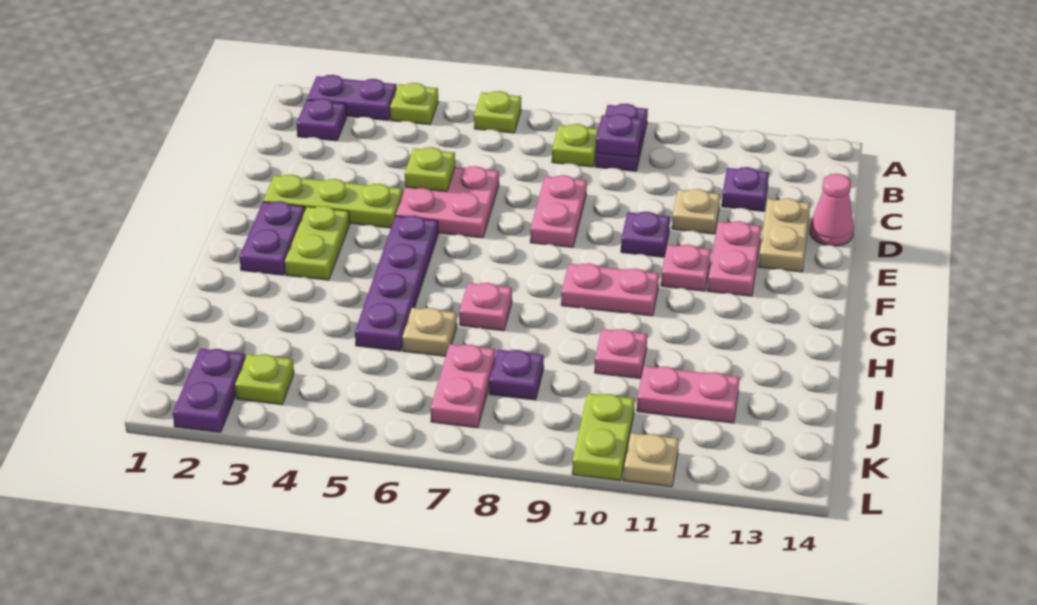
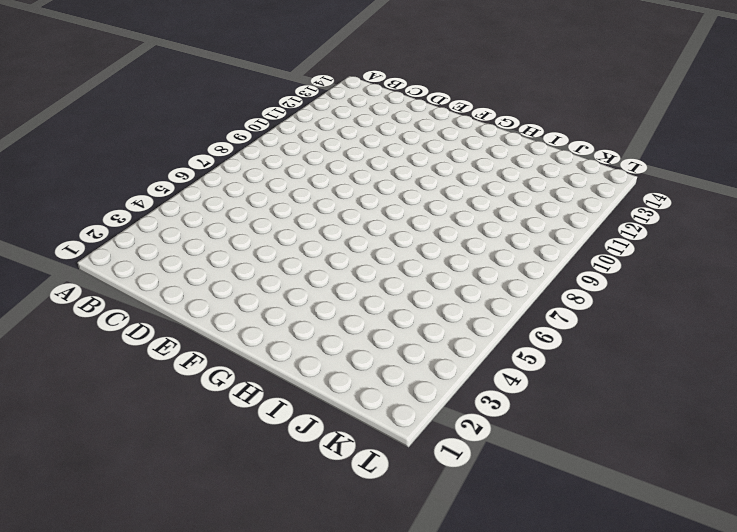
none -> purple plate A2:A3 level 1
none -> lime plate A4 level 1
none -> lime plate A6 level 1
none -> purple plate A9:B9 level 1

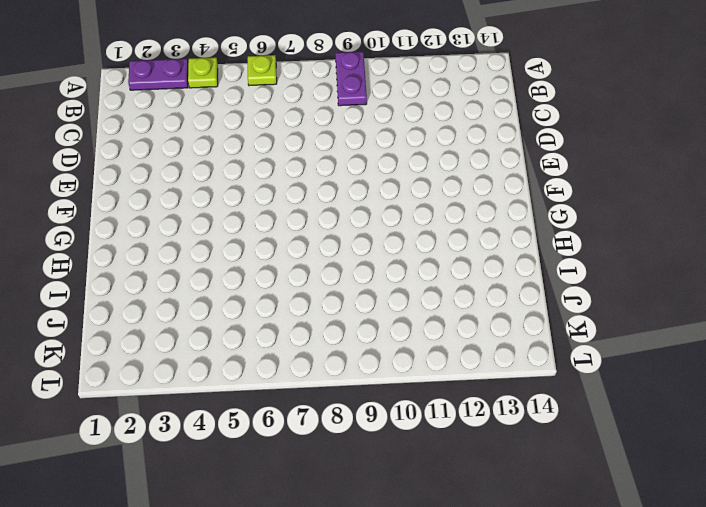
none -> purple plate B2 level 1
none -> lime plate B8 level 1
none -> purple plate C12 level 1
none -> pink plate D5:E6 level 1

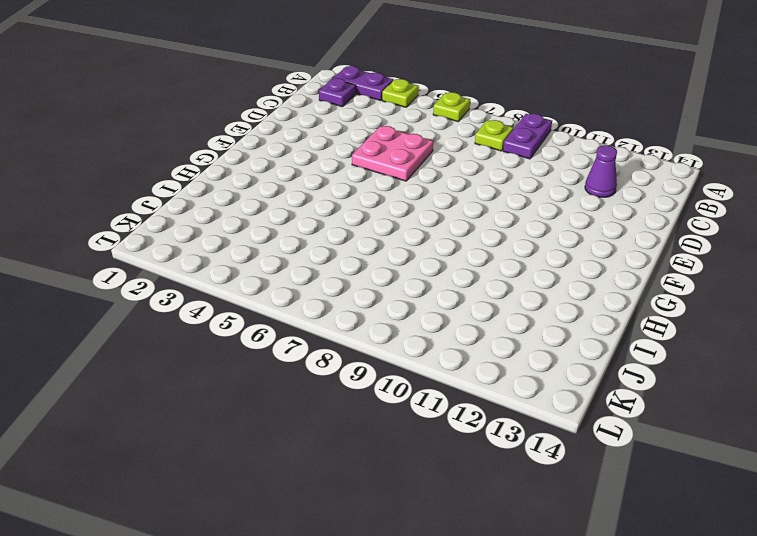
purple cone C12 level 1 -> purple plate C12 level 1
none -> pink plate D8:E8 level 1
none -> tan plate D11 level 1
none -> tan plate D13:E13 level 1
none -> pink cone D14 level 1

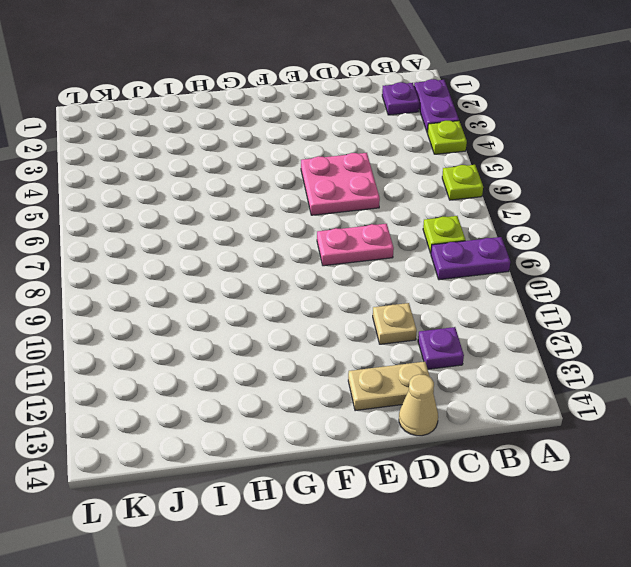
tan cone D14 level 1 -> pink cone D14 level 1
none -> lime plate E2:E4 level 1
none -> purple plate E10 level 1
none -> pink plate E12:F12 level 1
none -> purple plate F2:G2 level 1

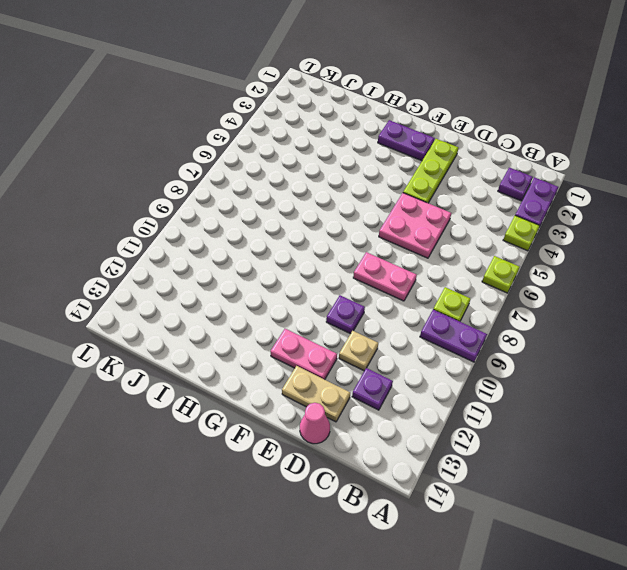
none -> lime plate F3:G3 level 1
none -> purple plate F5:I5 level 1
none -> pink plate F11 level 1
none -> pink plate G9:G10 level 1

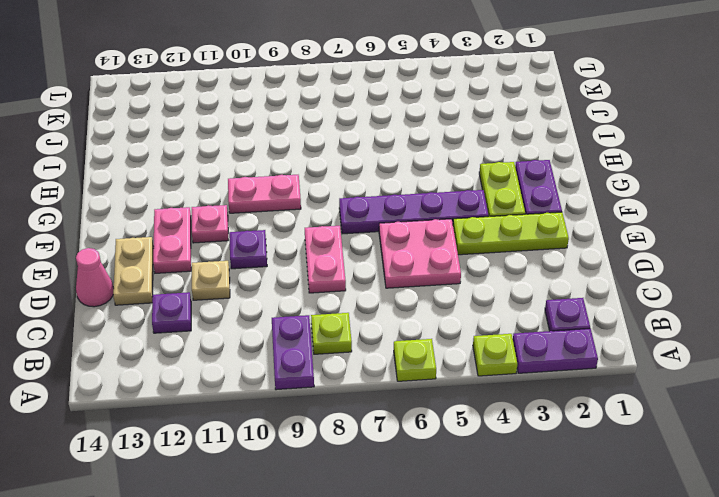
purple plate F4:F7 level 1 -> purple plate F5:I5 level 1
none -> pink plate H7 level 1
none -> tan plate I6 level 1
none -> pink plate I10 level 1
none -> pink plate J7:K7 level 1

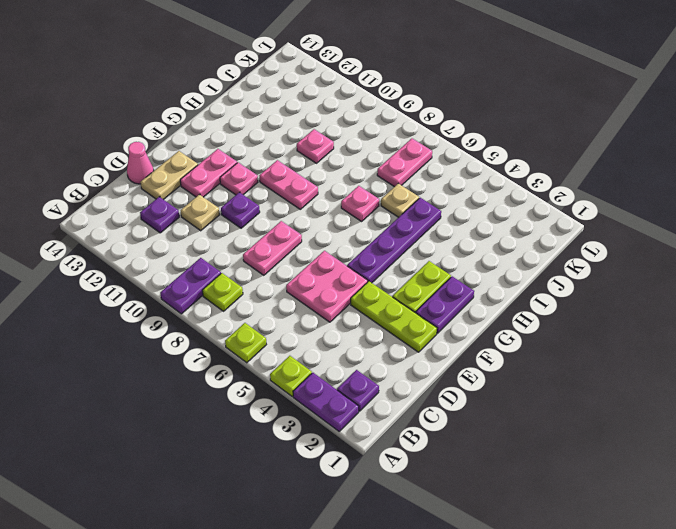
none -> purple plate J8 level 1
none -> pink plate J11:J12 level 1
none -> purple plate K2:L2 level 1
none -> lime plate K3 level 1

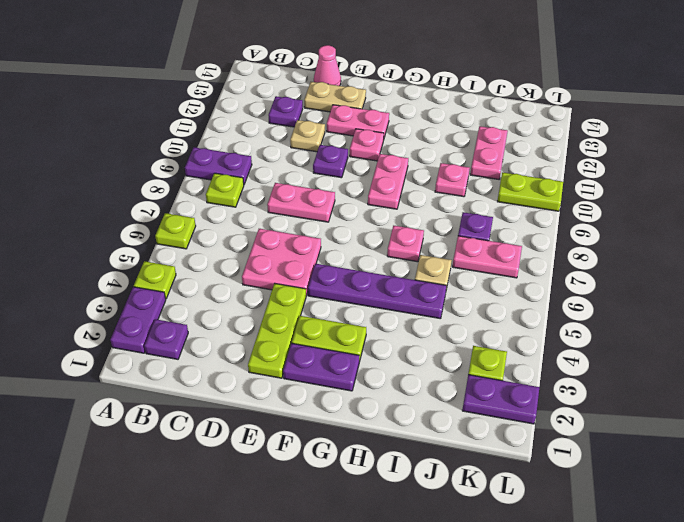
none -> tan plate L11 level 1
none -> purple plate B9 level 2
none -> lime plate D5 level 2

